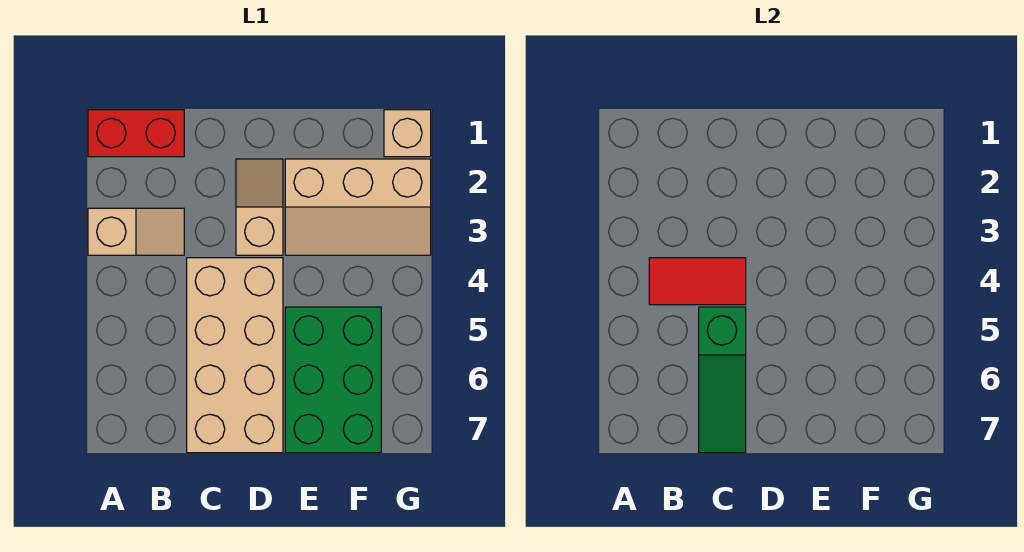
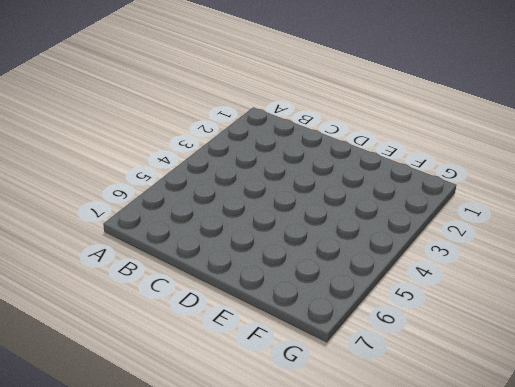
none -> red brick A1:B1 level 1
none -> tan slope A3:B3 level 1 top A

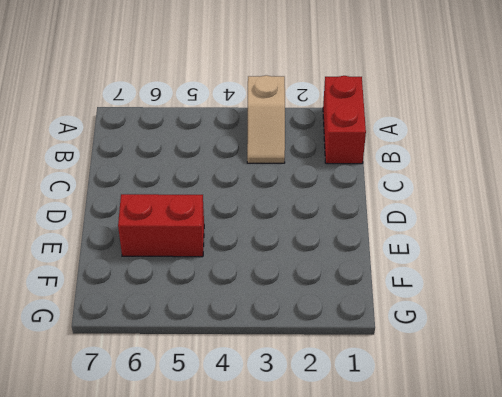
red brick E5:E6 level 1 -> green brick E5:F7 level 1
none -> tan brick C4:D7 level 1
none -> tan slope D2:D3 level 1 top 3

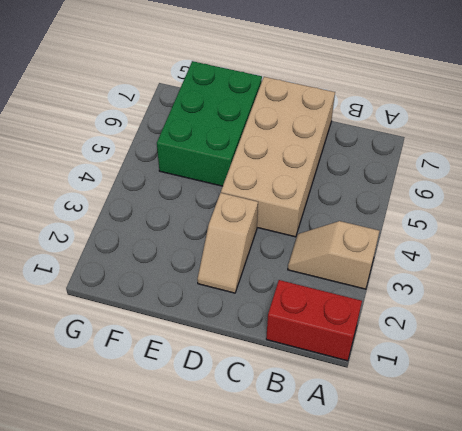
none -> tan slope E2:G3 level 1 top 2
none -> tan brick G1 level 1

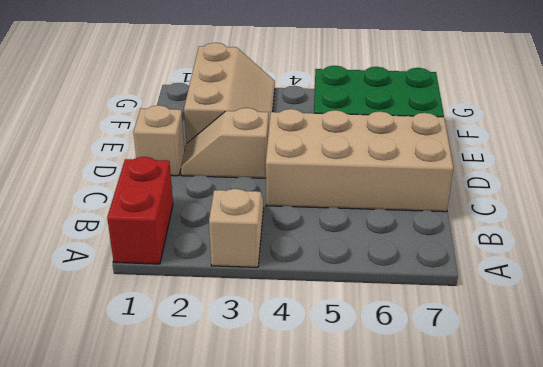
tan brick D1 level 1 -> tan brick G1 level 1
none -> red tile B4:C4 level 2
none -> green slope C5:C7 level 2 top 5

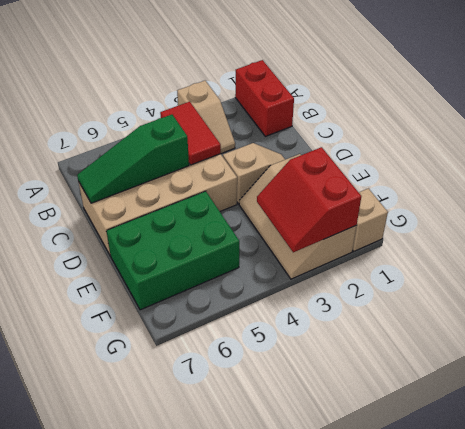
red slope F2:G3 level 2 top 2 -> none

